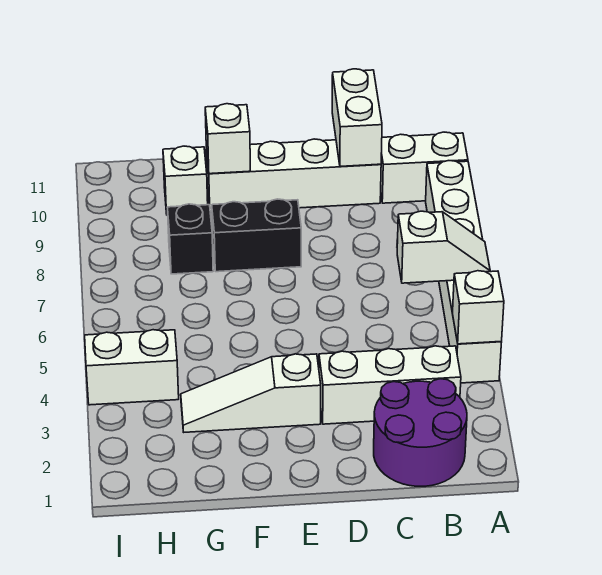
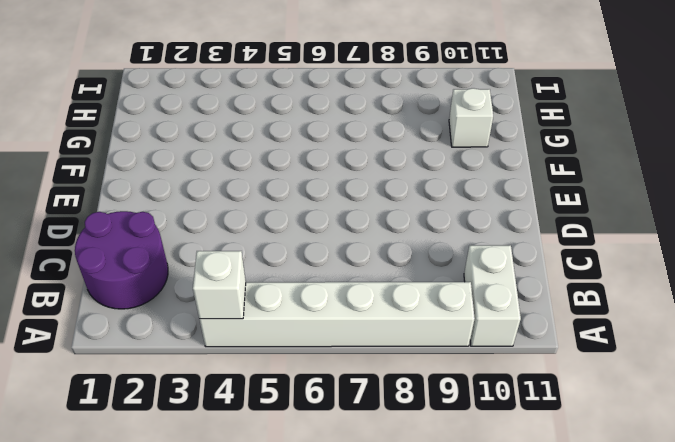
none -> white brick B3:D3 level 1
none -> white brick C10:F10 level 1
none -> white slope E3:G3 level 1 top E

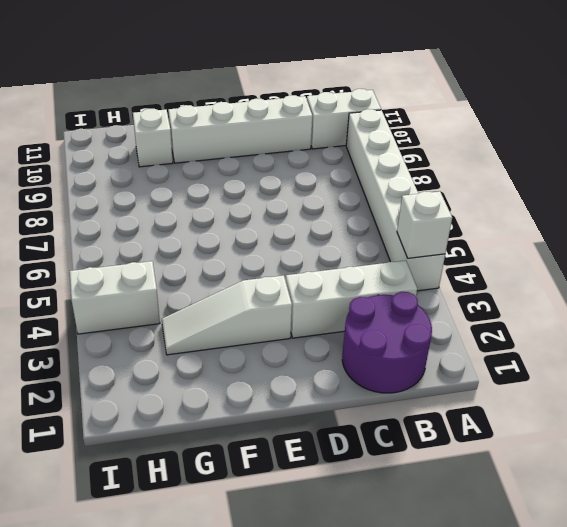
none -> black brick E8:F8 level 1
none -> black brick G8 level 1
none -> white slope A6:B6 level 2 top B

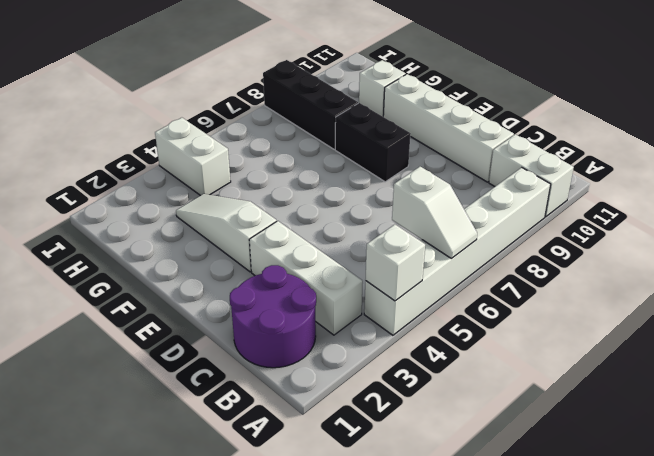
black brick G8:I8 level 1 -> black brick G8 level 1
none -> white brick C10:C11 level 2
none -> white brick F10 level 2

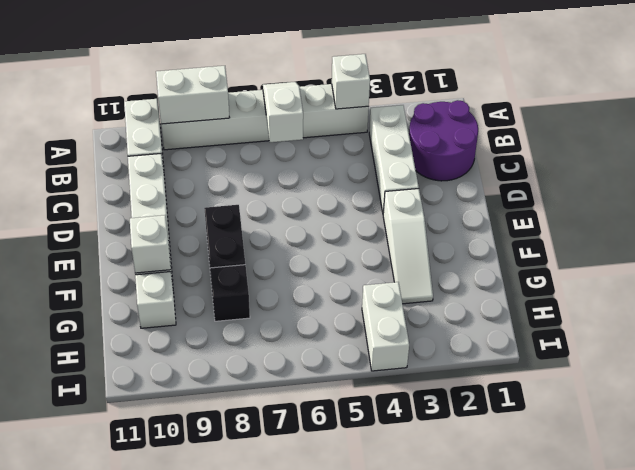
white brick A8:A9 level 2 -> white brick C10:C11 level 2

